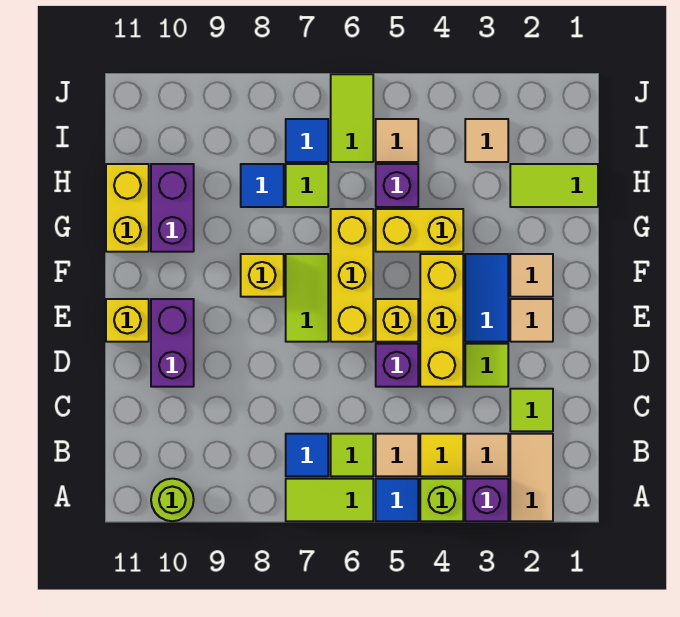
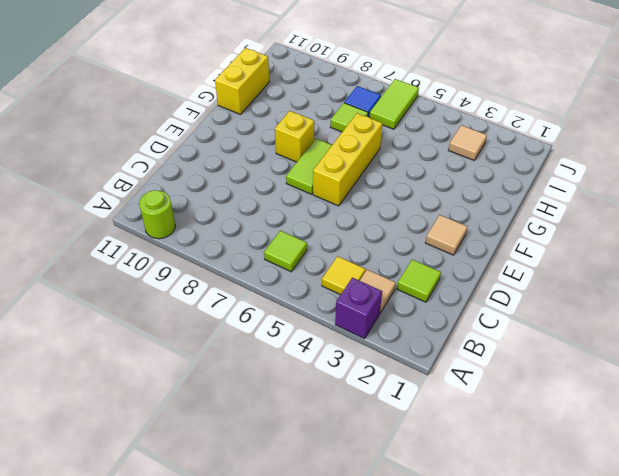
none -> tan tile A2:B2 level 1
none -> lime brick A4 level 1
none -> blue tile A5 level 1
none -> lime tile A6:A7 level 1

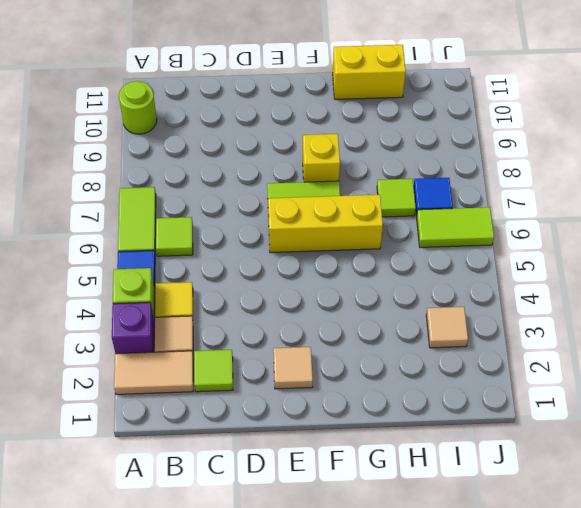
none -> tan tile B5 level 1
none -> blue tile B7 level 1
none -> lime tile D3 level 1
none -> yellow brick D4:F4 level 1

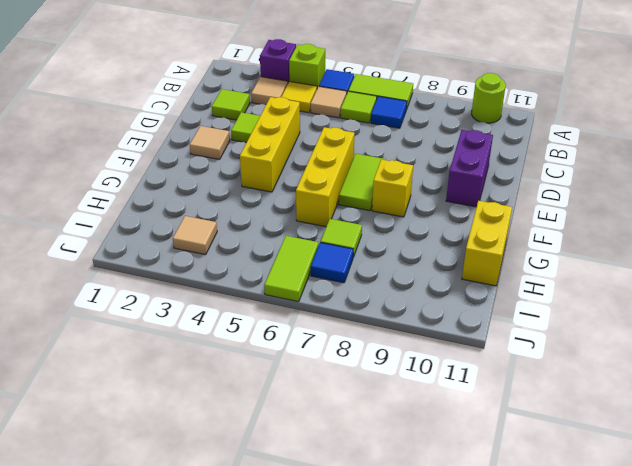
none -> tan tile A2:B2 level 1
none -> purple brick D5 level 1
none -> blue tile E3:F3 level 1
none -> yellow brick E5 level 1

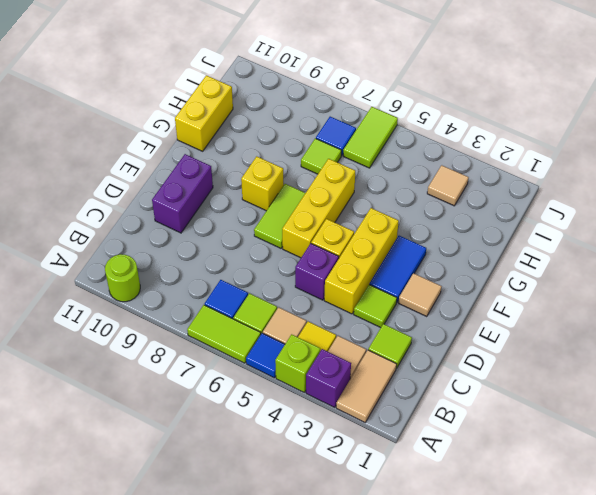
none -> yellow brick E11 level 1
none -> tan tile F2 level 1
none -> yellow brick G4:G5 level 1
none -> purple brick G10:H10 level 1

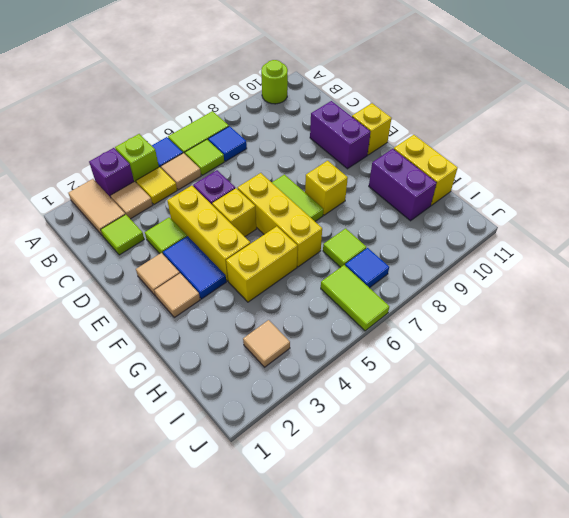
none -> lime tile H1:H2 level 1
none -> purple brick H5 level 1
none -> blue tile H8 level 1
none -> tan tile I5 level 1

